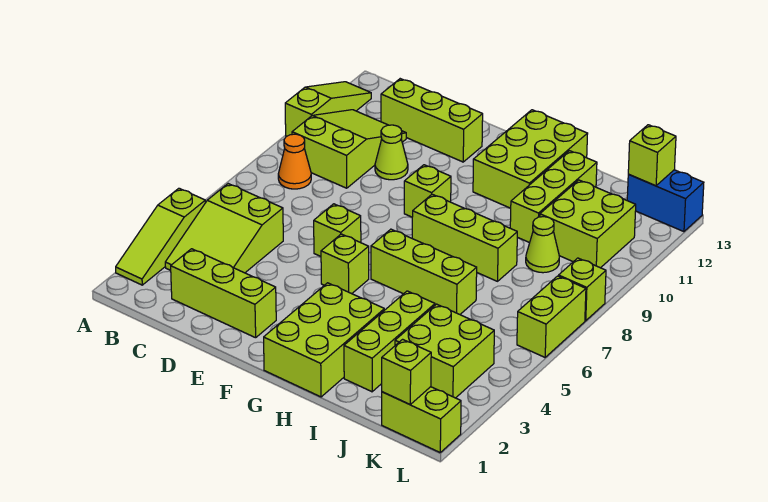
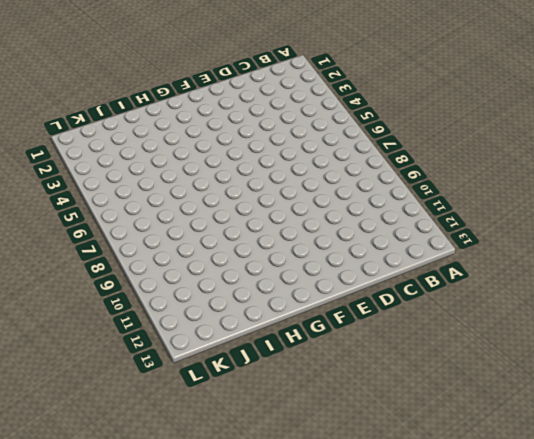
none -> lime slope A2:A4 level 1 top 4
none -> lime slope A10:A12 level 1 top 10
none -> lime slope B3:C5 level 1 top 5

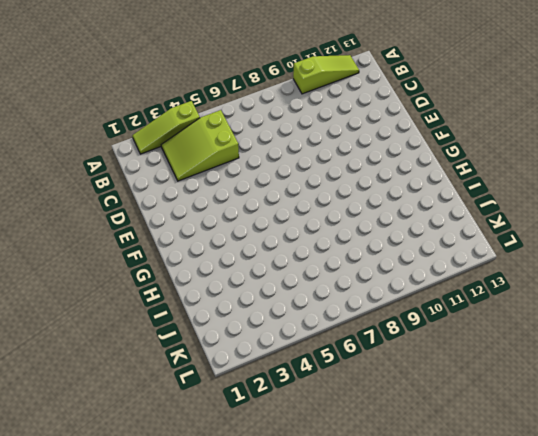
none -> orange cone B8 level 1
none -> lime slope B9:C11 level 1 top 9
none -> lime brick C2:E2 level 1

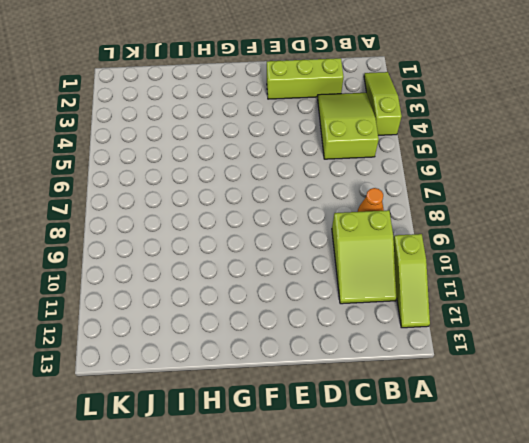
none -> lime brick C12:E12 level 1
none -> lime cone D10 level 1
none -> lime brick E6 level 1

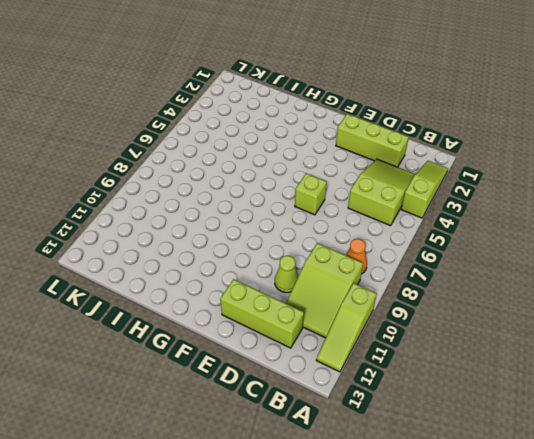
none -> lime brick F5 level 1
none -> lime brick F9 level 1
none -> lime brick G1:H3 level 1

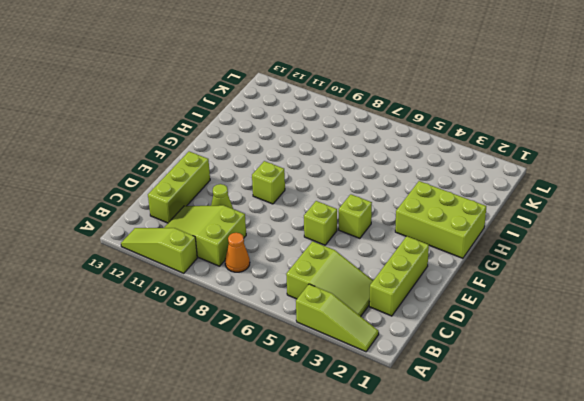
none -> lime brick G6:I6 level 1
none -> lime brick G8:I8 level 1
none -> lime brick G11:H13 level 1

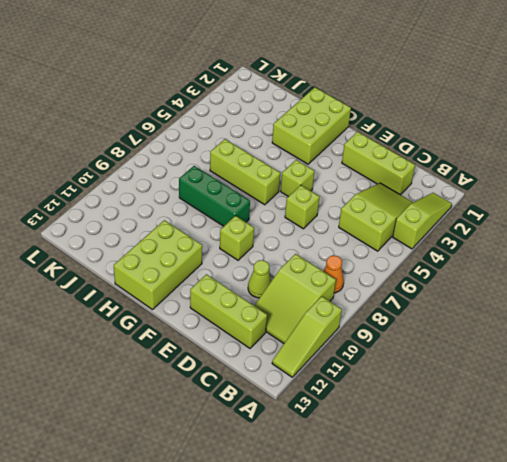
green brick G8:I8 level 1 -> lime brick G8:I8 level 1
none -> lime brick I2:I4 level 1
none -> lime brick I10:I12 level 1
none -> lime brick J3:K4 level 1

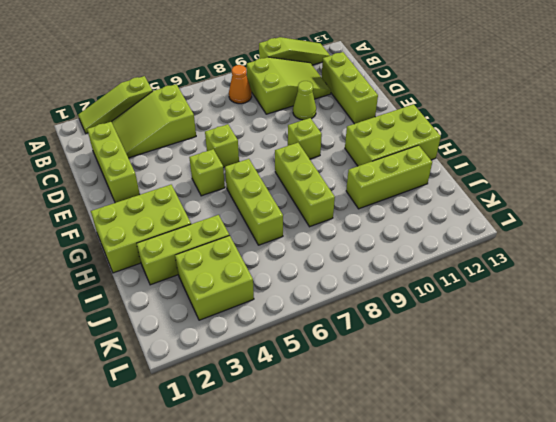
none -> lime cone J9 level 1
none -> lime brick J10:K11 level 1
none -> lime brick K1:L1 level 1

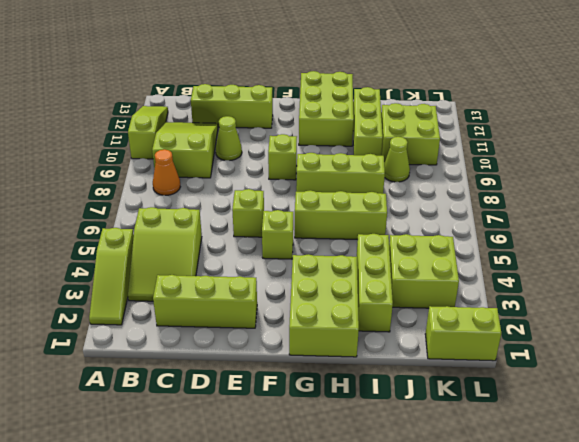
none -> blue brick K13:L13 level 1
none -> lime brick L6:L7 level 1
none -> lime brick L8 level 1

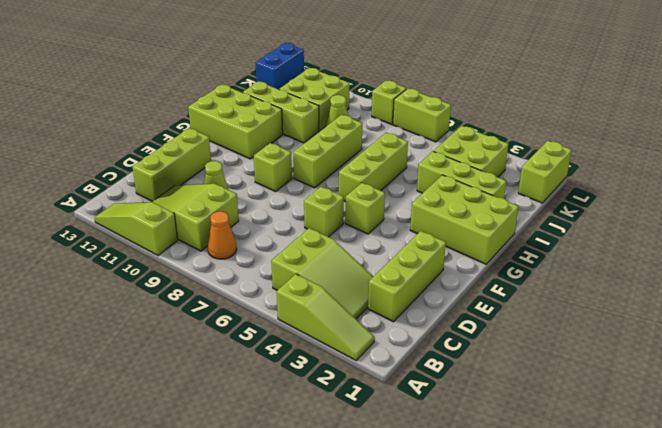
none -> lime brick K1 level 2
none -> lime brick K13 level 2

